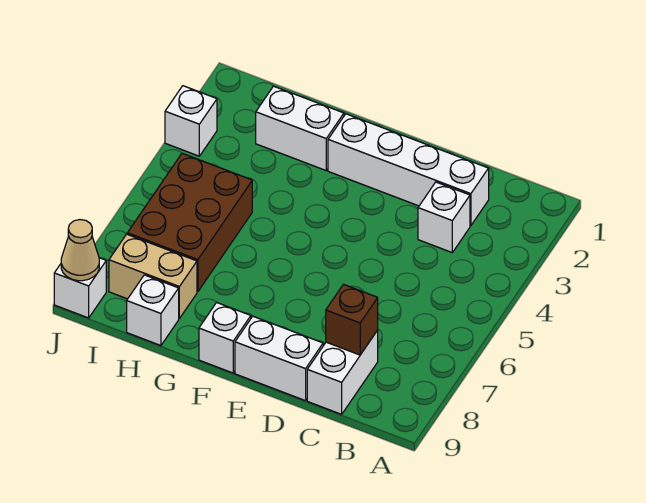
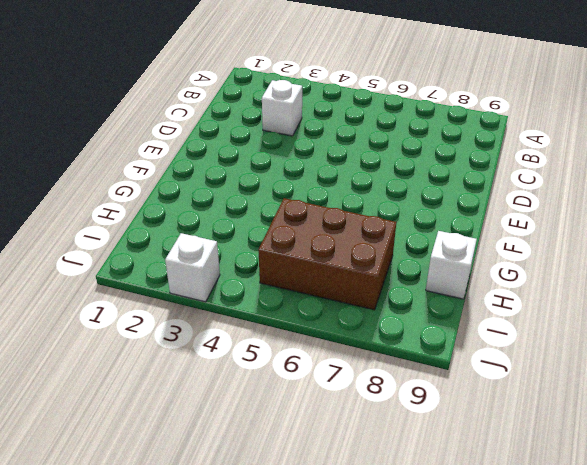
none -> white brick C2:F2 level 1
none -> white brick C8:C9 level 1
none -> white brick D9:E9 level 1

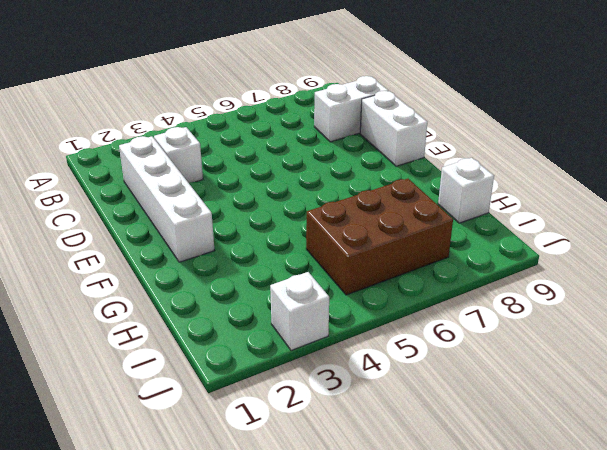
none -> white brick F9 level 1
none -> white brick G2:H2 level 1
none -> tan brick H8:I8 level 1

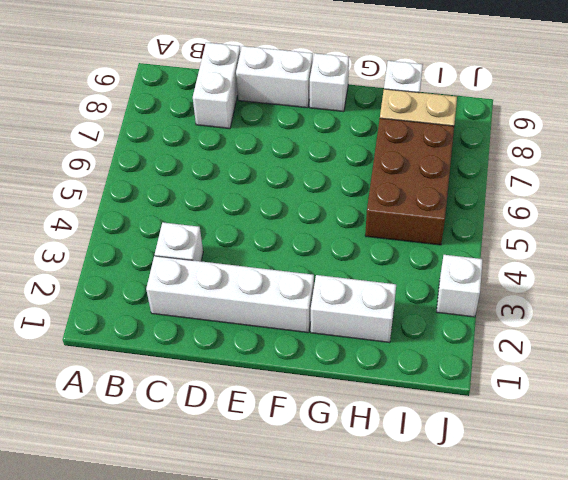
none -> white brick J9 level 1
none -> brown brick C8 level 2
none -> tan cone J9 level 2

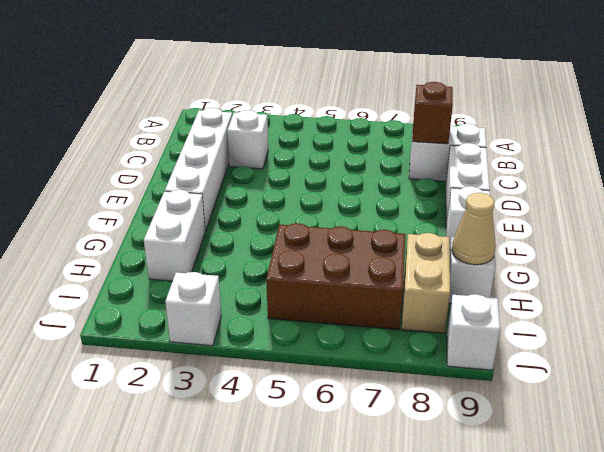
tan cone H9 level 2 -> tan cone J9 level 2

